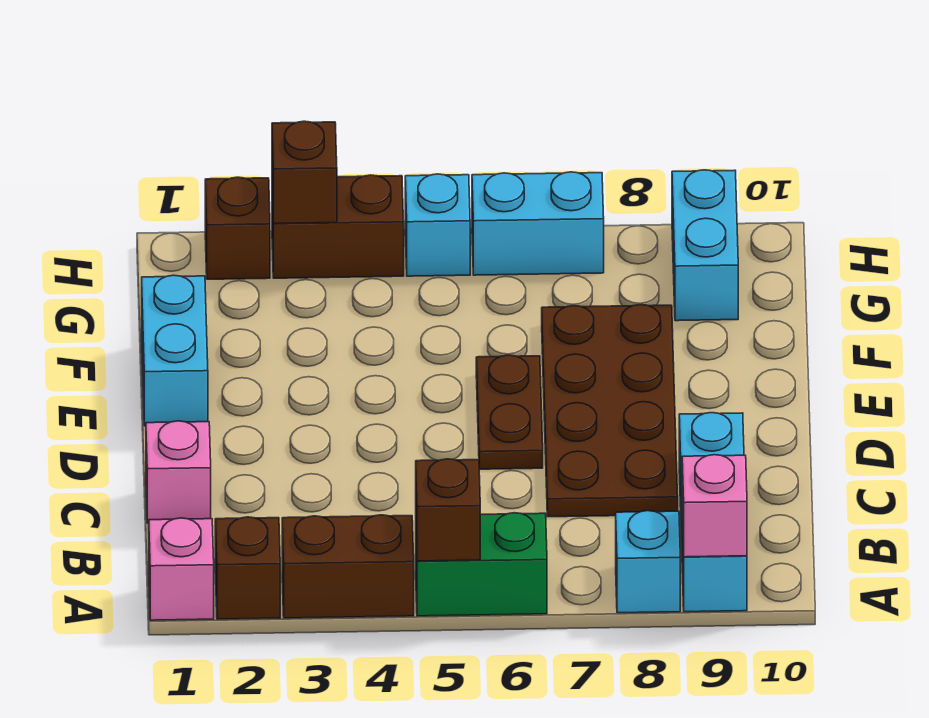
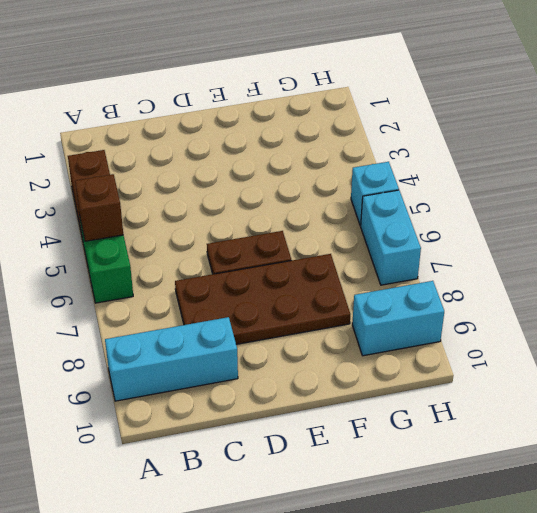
none -> pink brick A1 level 1
none -> brown brick A2 level 1
none -> cyan brick A8 level 1

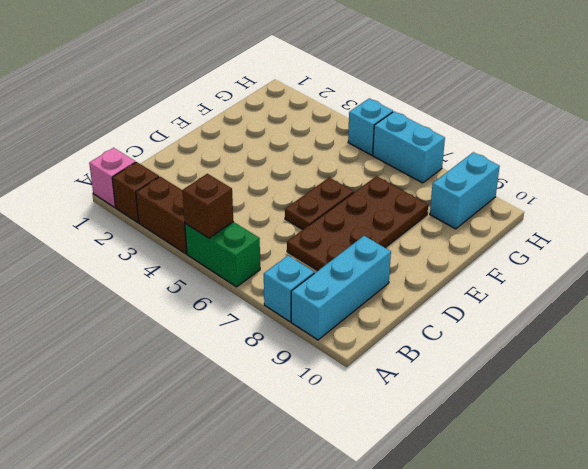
none -> pink brick C1 level 1
none -> cyan brick E1:F1 level 1
none -> brown brick H2 level 1

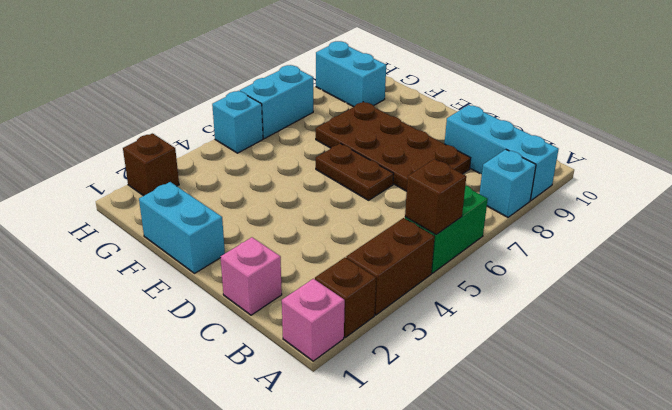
none -> brown brick H3:H4 level 1
none -> pink brick A9 level 2
none -> brown brick H3 level 2

